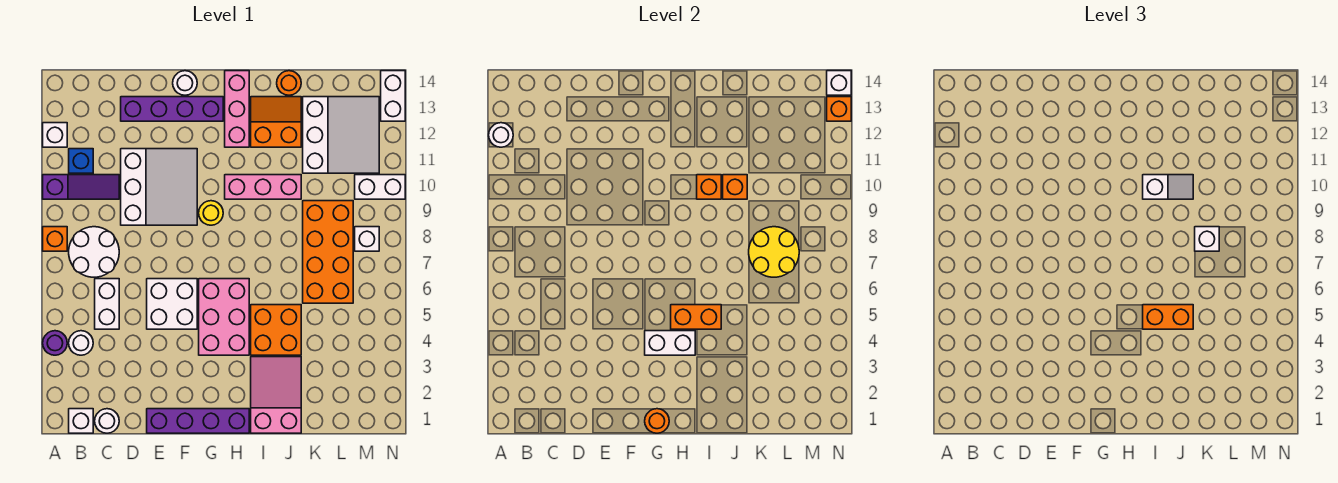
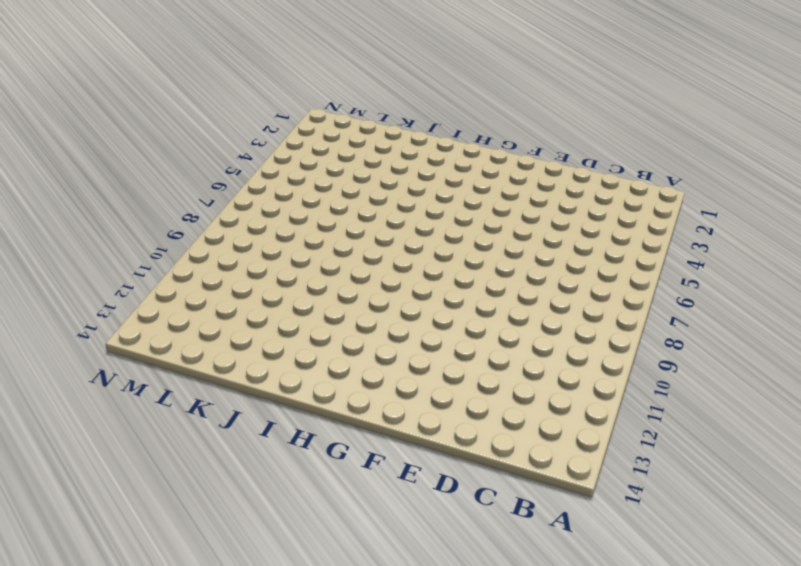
none -> purple round brick A4 level 1
none -> orange brick A8 level 1
none -> purple slope A10:C10 level 1 top A
none -> white brick A12 level 1

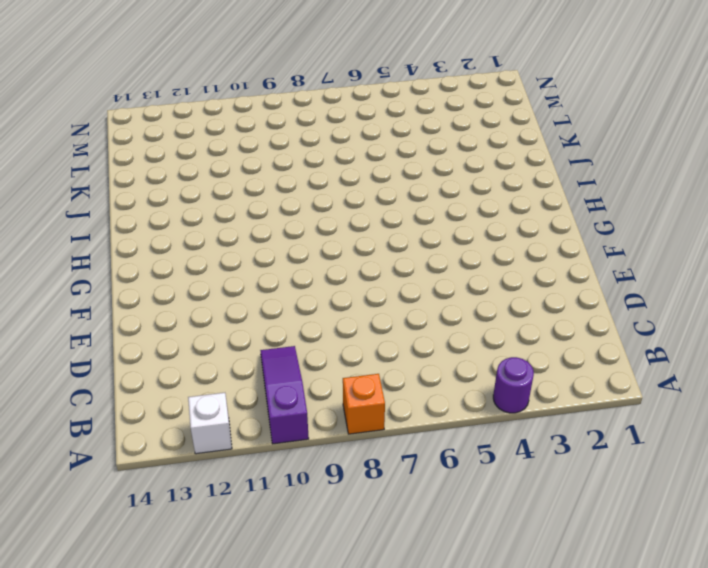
none -> white brick B1 level 1
none -> white round brick B4 level 1
none -> white round brick B7:C8 level 1
none -> blue brick B11 level 1

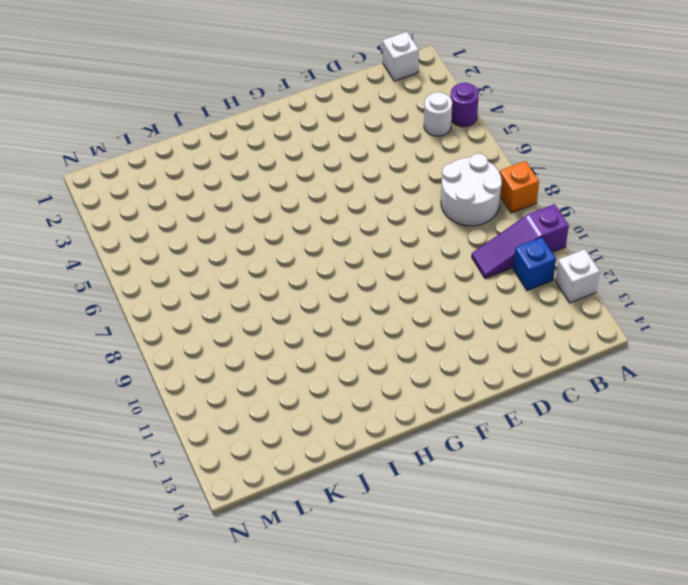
none -> white round brick C1 level 1
none -> white brick C5:C6 level 1
none -> white slope D9:F11 level 1 top D
none -> purple brick D13:G13 level 1

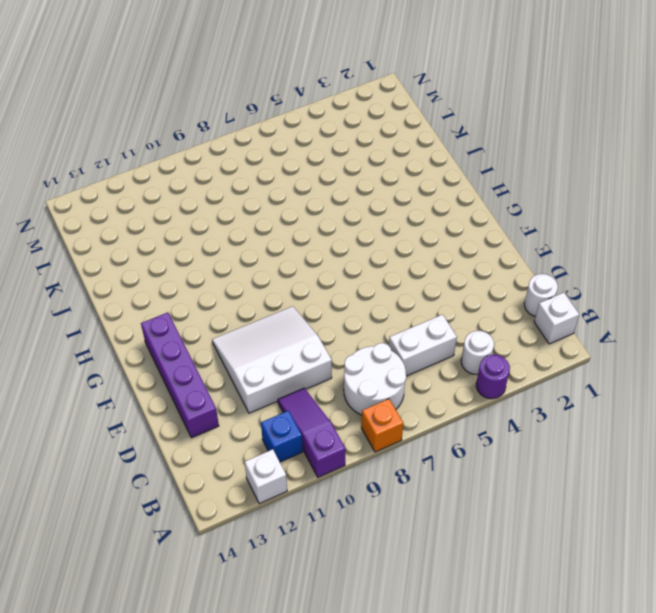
none -> purple brick E1:H1 level 1
none -> white brick E5:F6 level 1
none -> white round brick F14 level 1
none -> pink brick G4:H6 level 1

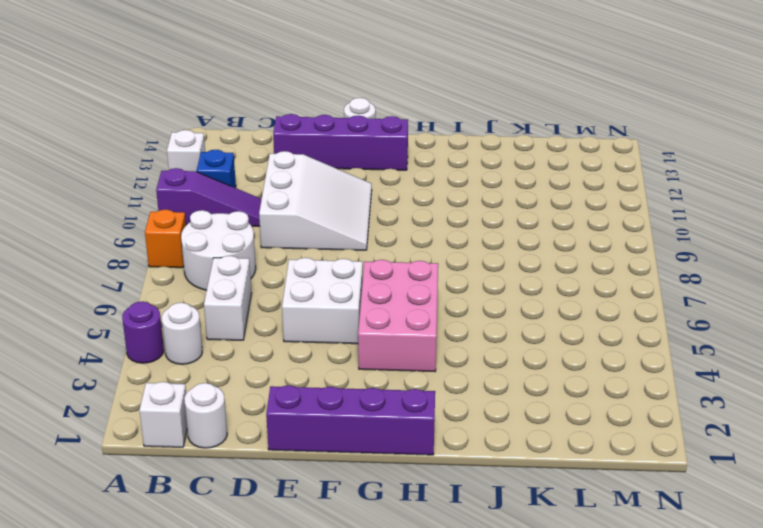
none -> yellow round brick G9 level 1
none -> pink brick H10:J10 level 1
none -> pink brick H12:H14 level 1
none -> pink slope I1:J3 level 1 top 1

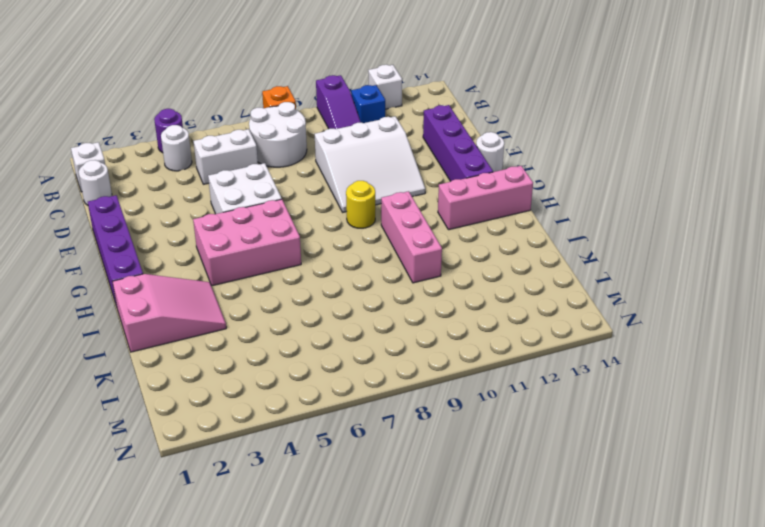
none -> orange brick I4:J5 level 1
none -> orange slope I12:J13 level 1 top 12
none -> orange round brick J14 level 1
none -> orange brick K6:L9 level 1

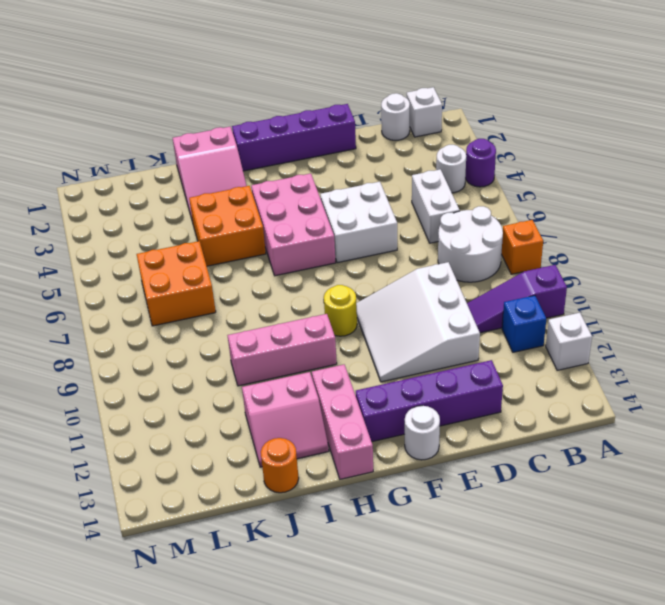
pink slope I12:J13 level 1 top 12 -> orange slope I12:J13 level 1 top 12
orange brick K6:L7 level 1 -> orange brick K6:L9 level 1
none -> white slope K11:M13 level 1 top K
none -> white brick M8 level 1
none -> white brick M10:N10 level 1
none -> white brick N13:N14 level 1

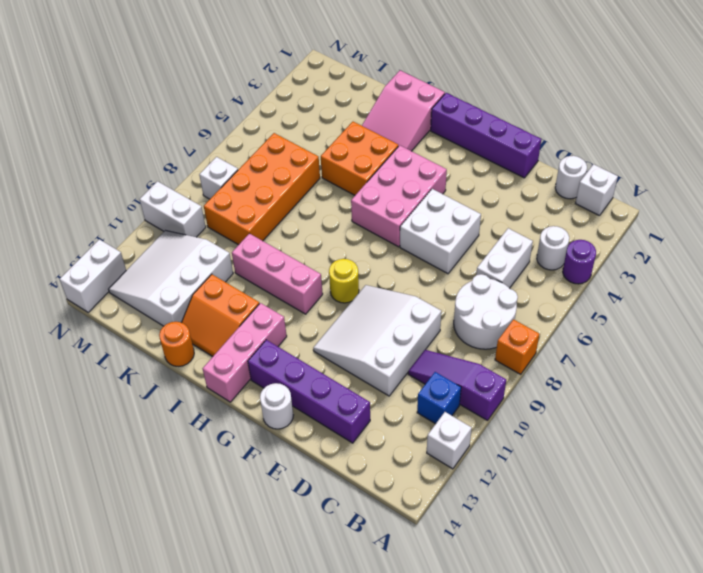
none -> white round brick A12 level 2
none -> orange round brick G1 level 2
none -> white brick G4:H4 level 2
none -> orange brick H5:I5 level 2

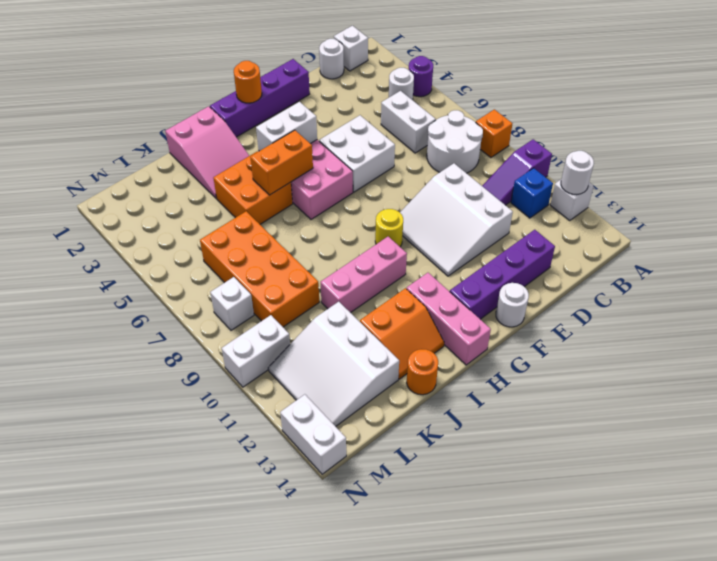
none -> orange brick I10 level 2
none -> orange brick J10 level 2
none -> yellow round brick K7:L8 level 2
none -> orange brick N13 level 2

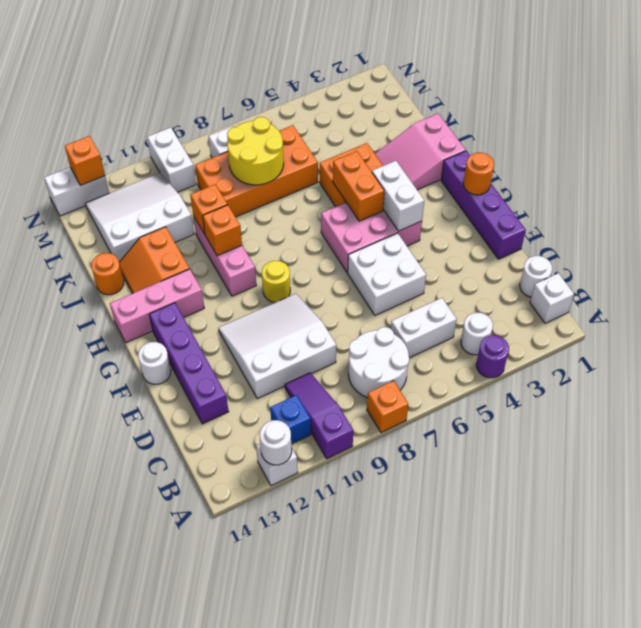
none -> white brick N14 level 2
none -> orange brick I5:J5 level 3
none -> white slope I10:J10 level 3 top I
none -> white brick K8 level 3

